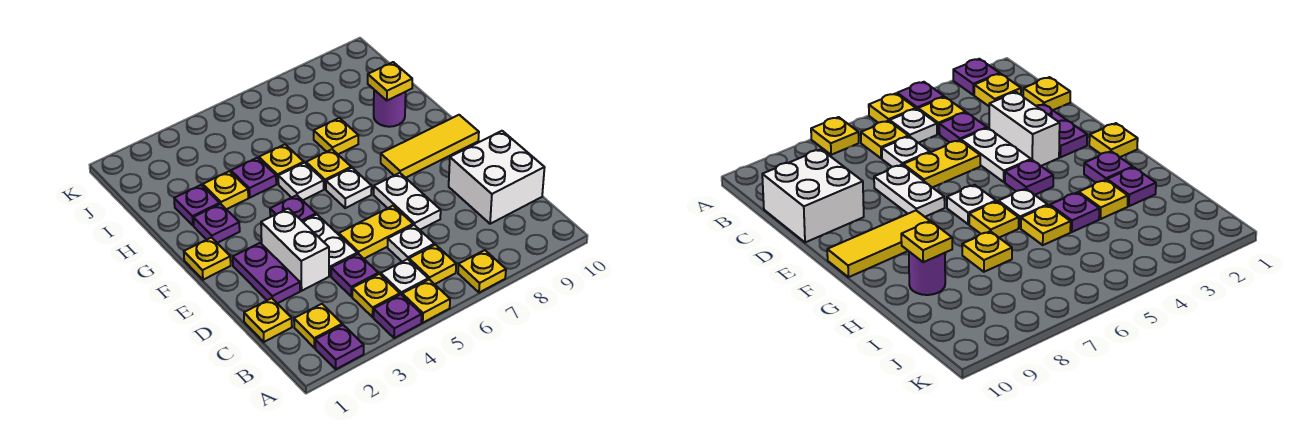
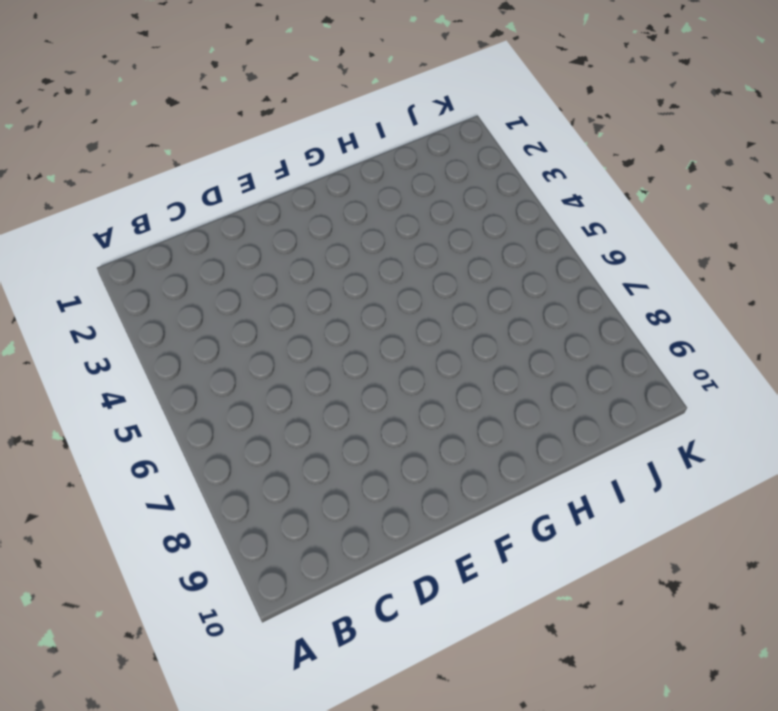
none -> purple plate A2 level 1
none -> purple plate A4 level 1
none -> yellow plate A5 level 1
none -> yellow plate A7 level 1

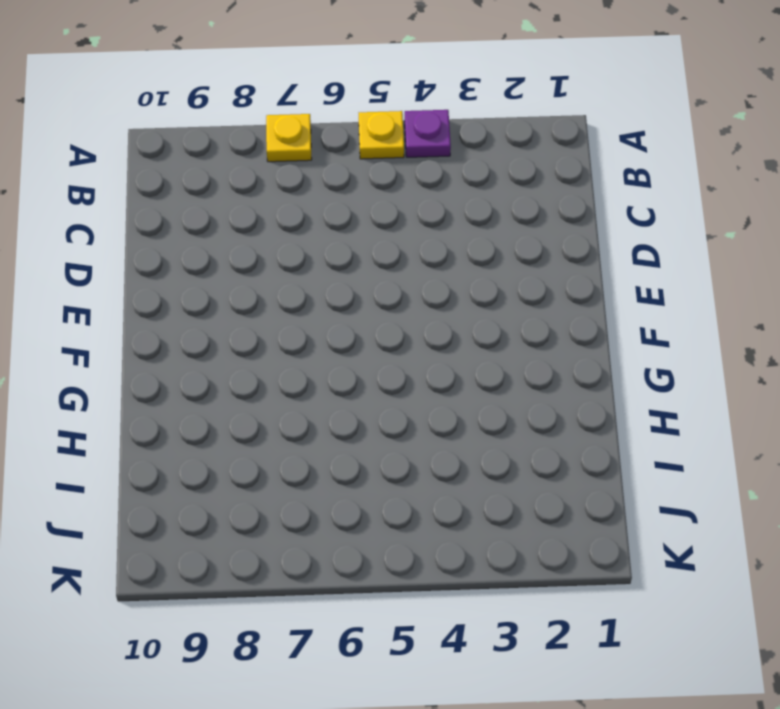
none -> purple plate A2 level 1
none -> yellow plate B2 level 1
none -> yellow plate B4 level 1
none -> white plate B5 level 1

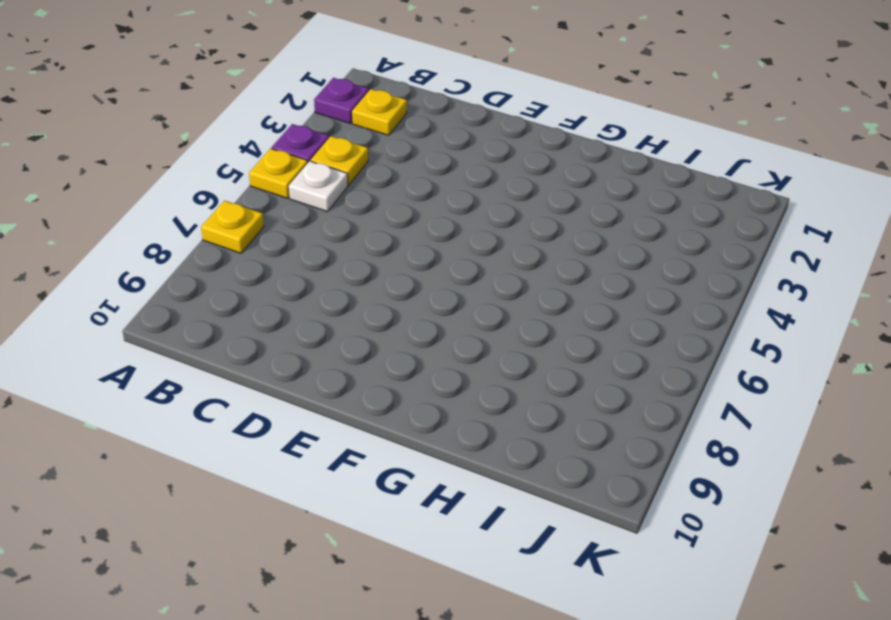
none -> yellow plate B6 level 1
none -> yellow plate C1 level 1
none -> purple plate C4 level 1
none -> white plate C6 level 1

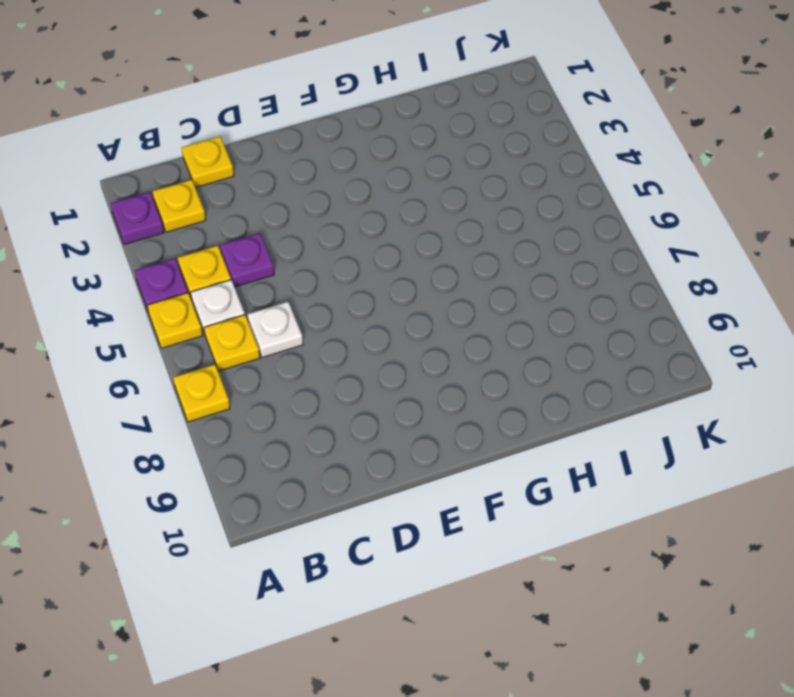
none -> white brick C9:D10 level 1
none -> purple plate D2:E2 level 1
none -> white brick D3:E3 level 1
none -> white plate D4:E4 level 1

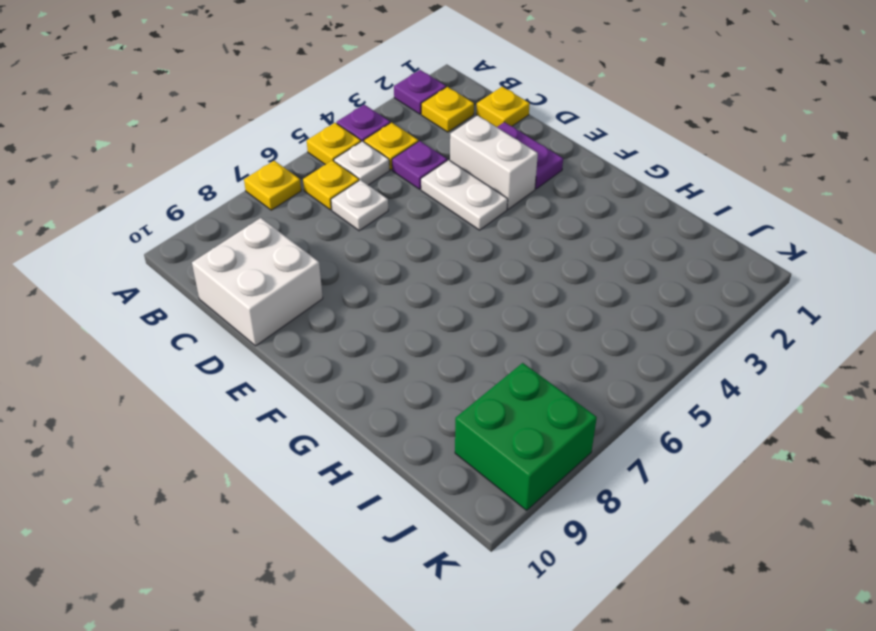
green brick J8:K9 level 1 -> none
none -> yellow plate D5:D6 level 1
none -> white plate D7:E7 level 1
none -> yellow plate F1 level 1
none -> purple plate F4 level 1

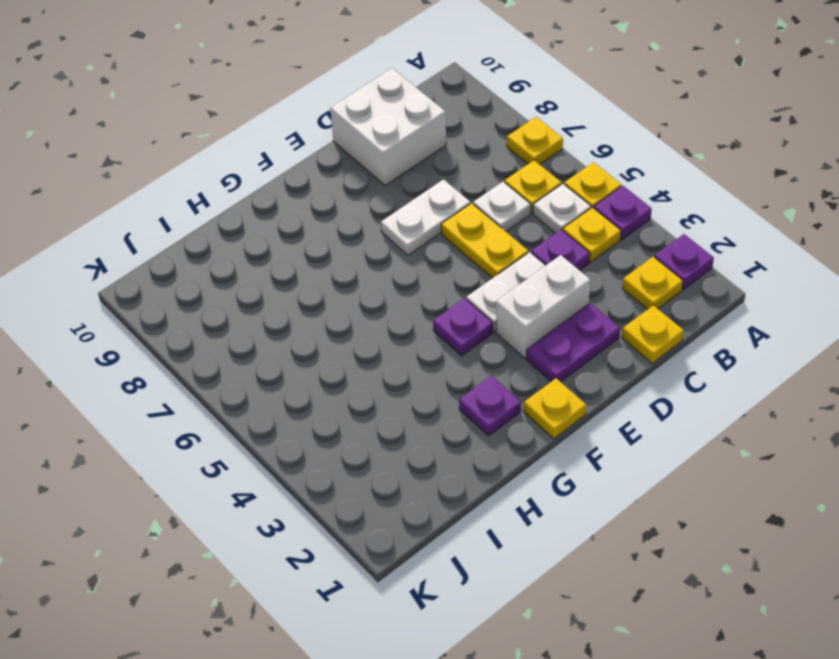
none -> white plate F6 level 1
none -> yellow tile F8:F10 level 1
none -> white plate G5 level 1
none -> yellow plate G6 level 1

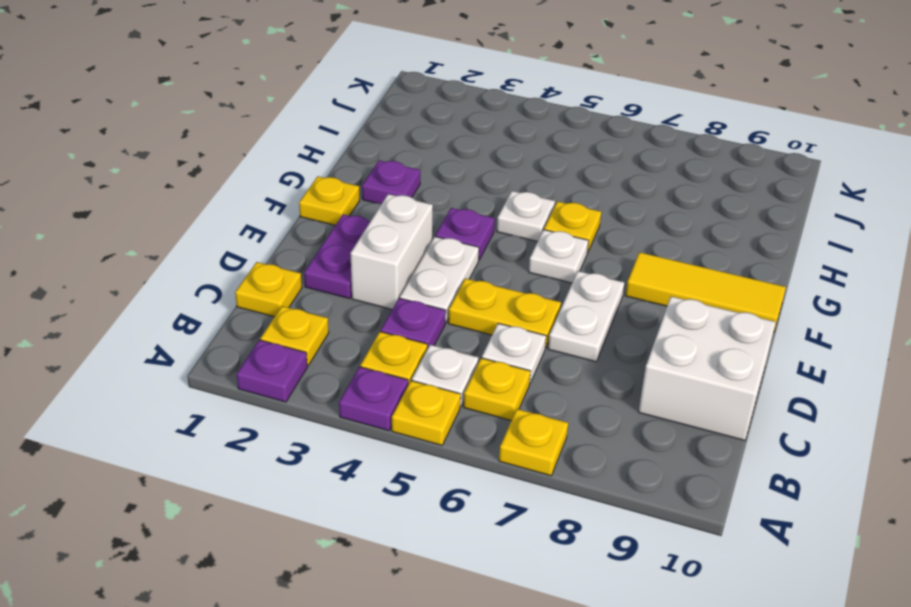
none -> purple plate H2 level 1
none -> yellow plate H3 level 1
none -> purple plate H4 level 1
none -> yellow plate H5 level 1

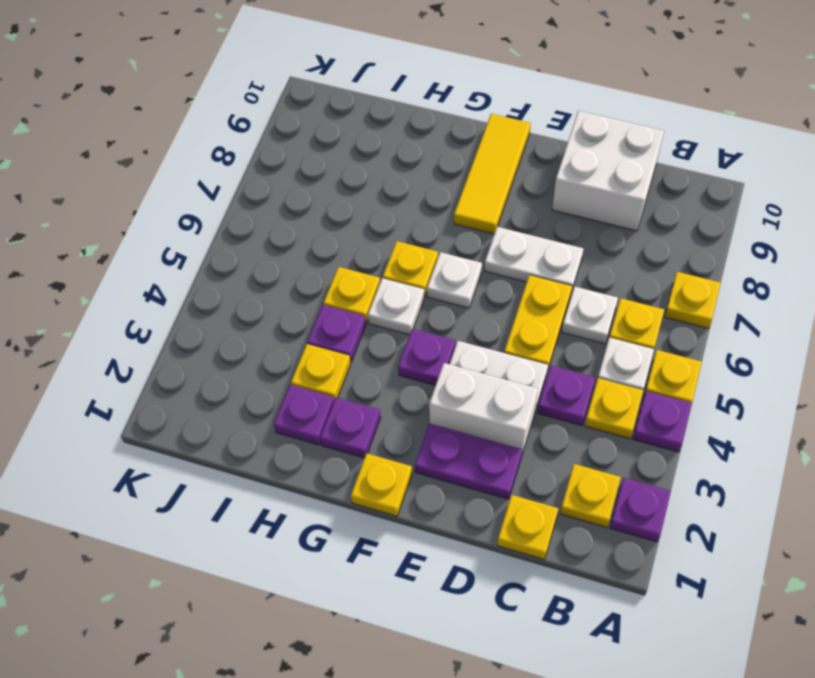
none -> yellow plate H7 level 1
none -> purple round brick H9 level 1
none -> yellow plate H9 level 2

